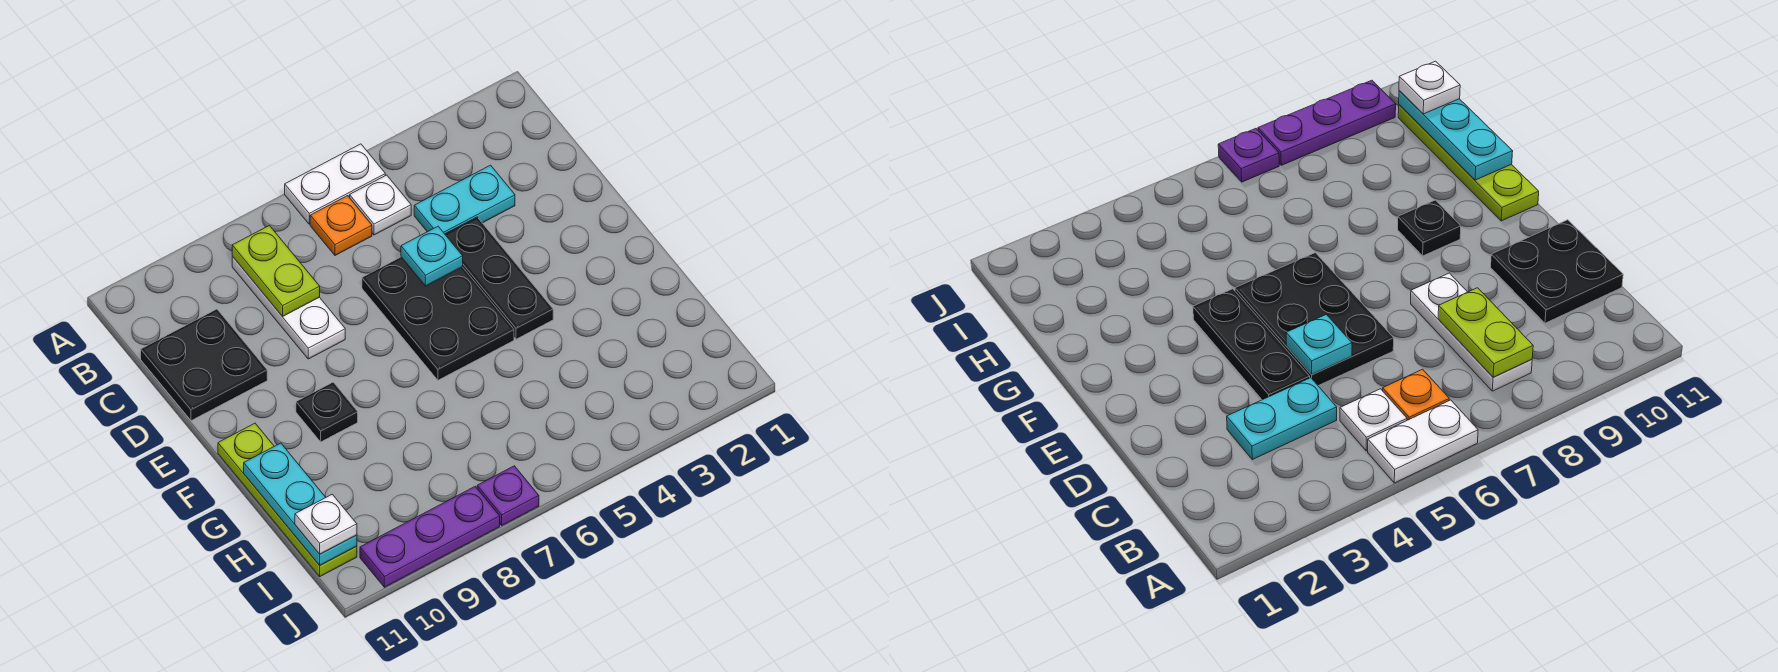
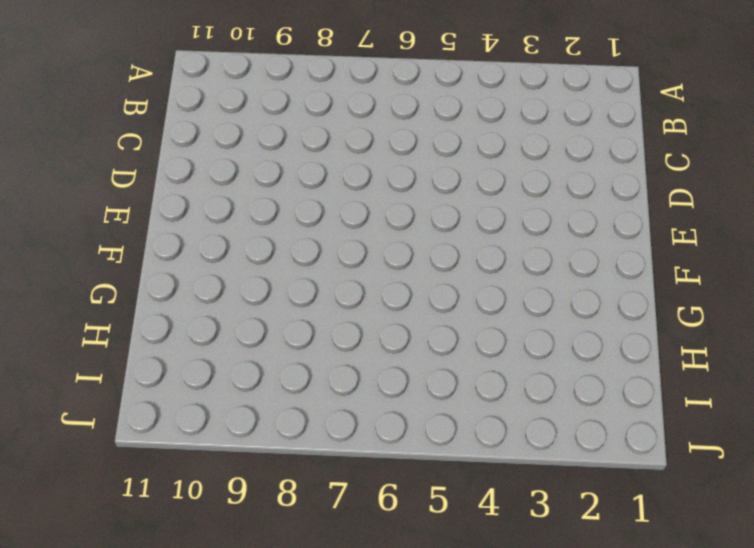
none -> white plate A5:A6 level 1
none -> white plate B5 level 1
none -> orange plate B6 level 1

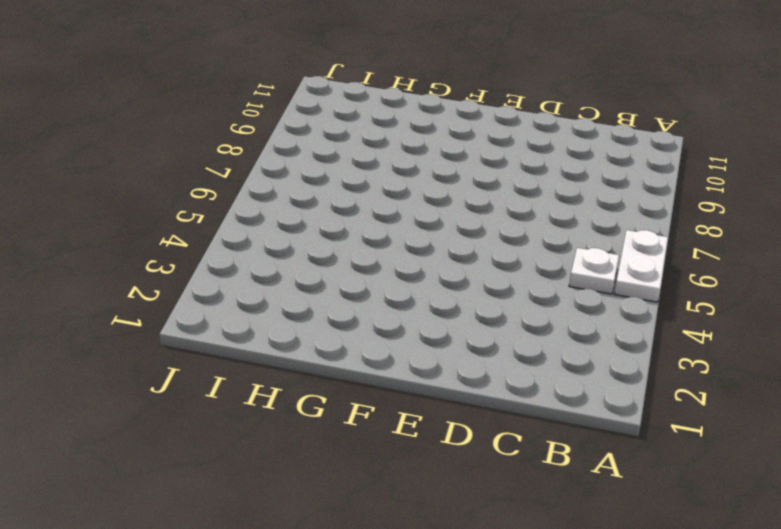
none -> orange plate B6 level 1
none -> white plate B8:D8 level 1
none -> cyan plate C3:C4 level 1

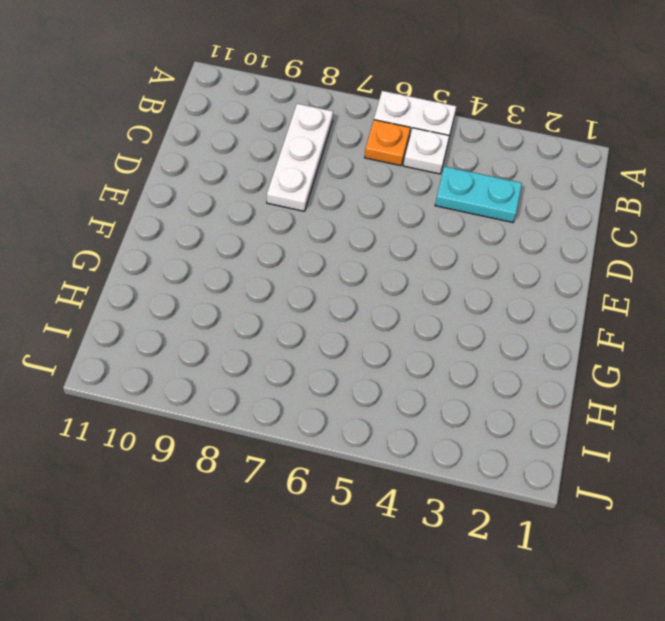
none -> black plate C10:D11 level 1
none -> black plate D4:F4 level 1
none -> black plate D5:F6 level 1

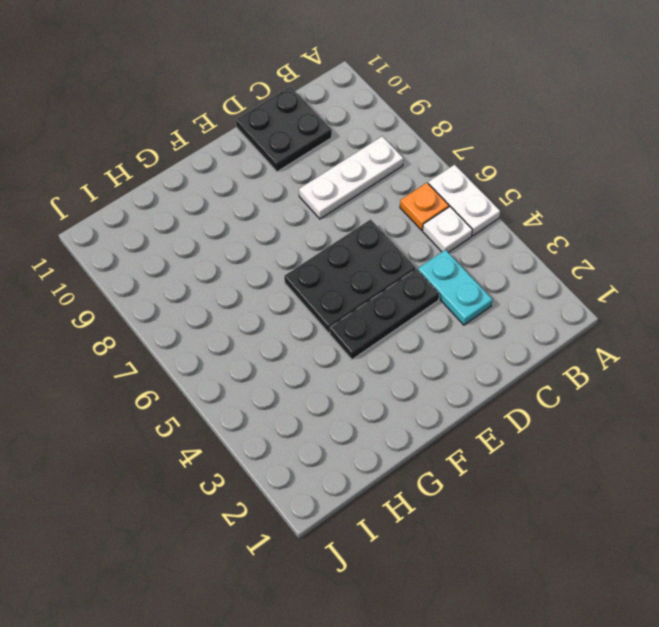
none -> black plate F9 level 1
none -> lime plate F11:I11 level 1
none -> purple plate J7 level 1

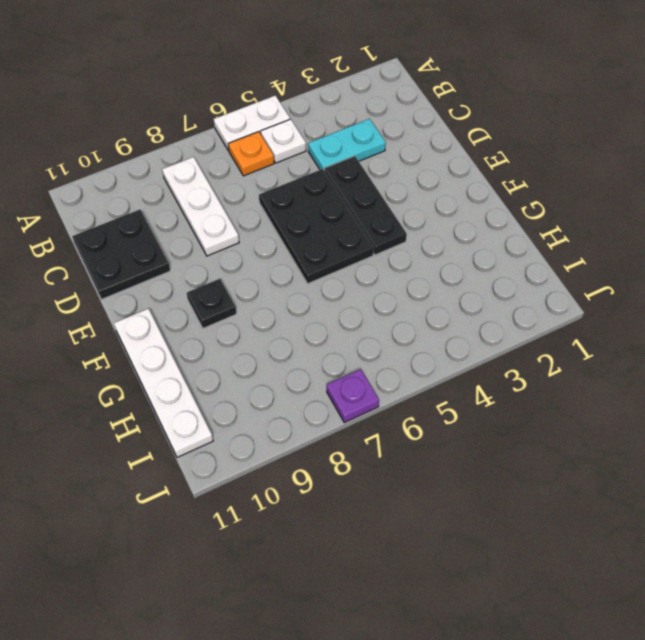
white plate F11:I11 level 1 -> lime plate F11:I11 level 1
none -> purple plate J8:J10 level 1
none -> lime plate B8:C8 level 2
none -> cyan plate D5 level 2

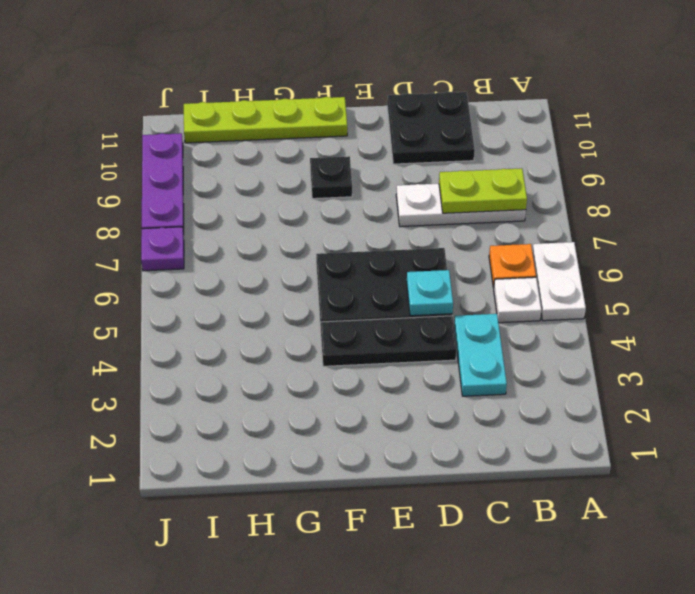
none -> cyan plate G11:I11 level 2
none -> white plate I11 level 3

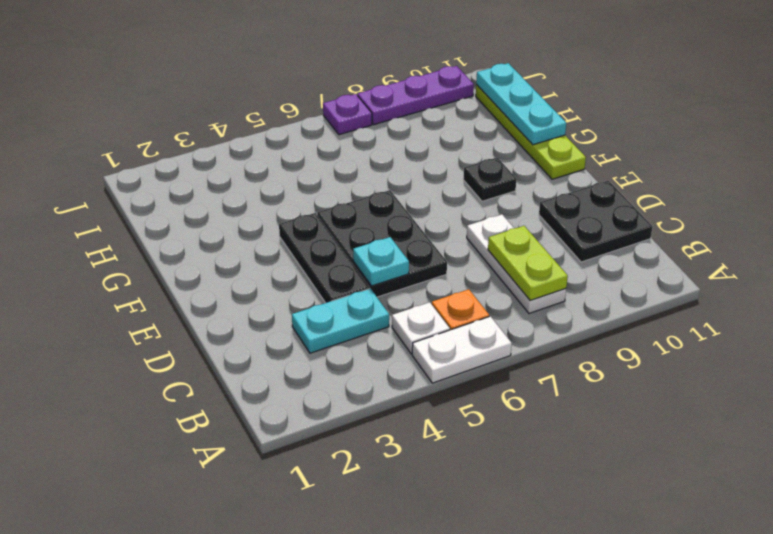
none -> white plate I11 level 3

